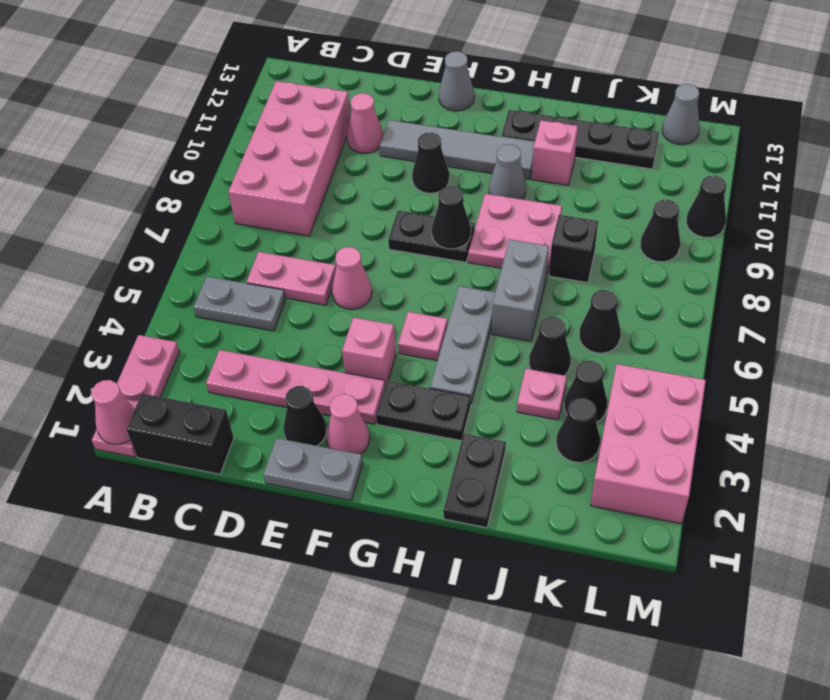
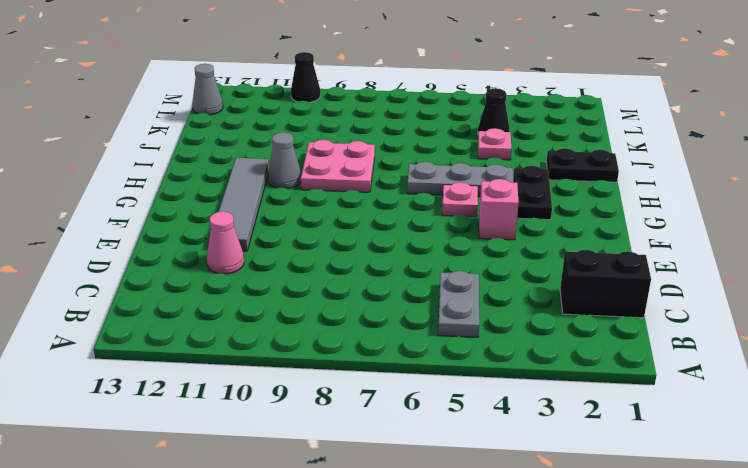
black brick C1:C2 level 1 -> black brick B1:C1 level 1
none -> pink plate A1:A3 level 1
none -> pink brick B8:C11 level 1
none -> pink plate C3:F3 level 1
none -> pink plate C6:D6 level 1

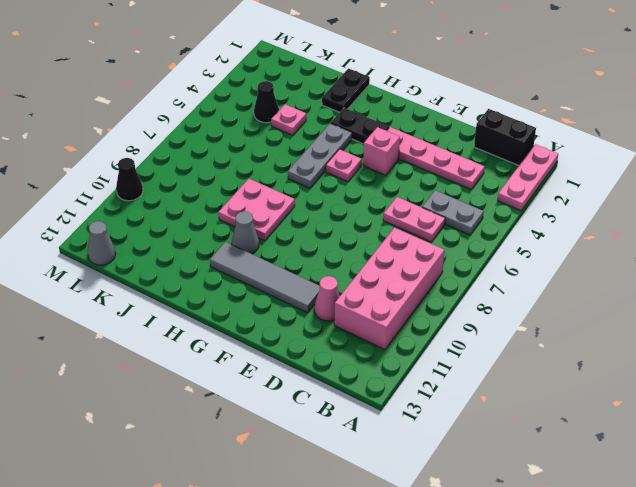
none -> grey plate E1:F1 level 1
none -> black cone E2 level 1
none -> pink cone E6 level 1
none -> pink cone F2 level 1

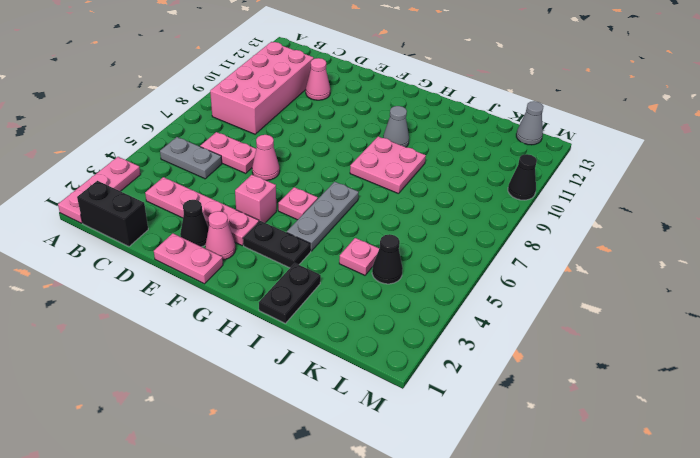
pink plate E1:F1 level 1 -> grey plate E1:F1 level 1
none -> grey tile E11:H11 level 1
none -> black plate F8:G8 level 1
none -> black cone F10 level 1
none -> grey cone F13 level 1

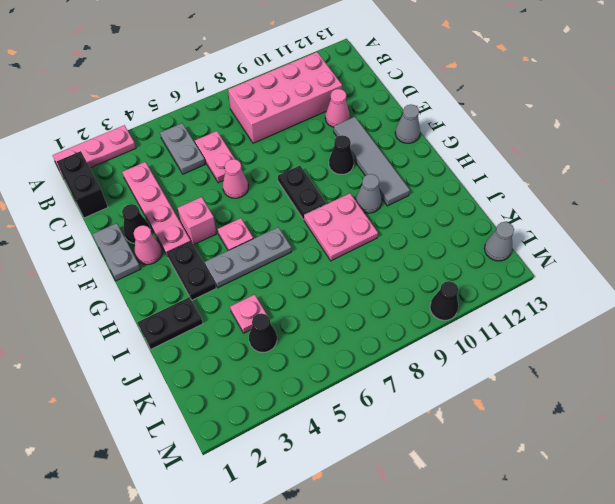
none -> black plate H12:K12 level 1
none -> grey brick I6:I7 level 1
none -> pink brick I11 level 1
none -> black cone J5 level 1

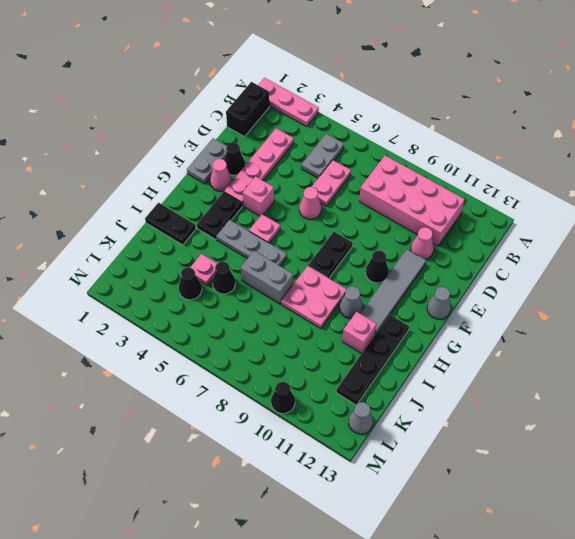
none -> black brick J8 level 1
none -> black cone K3 level 1
none -> black cone K6 level 1
none -> pink brick L2:M4 level 1

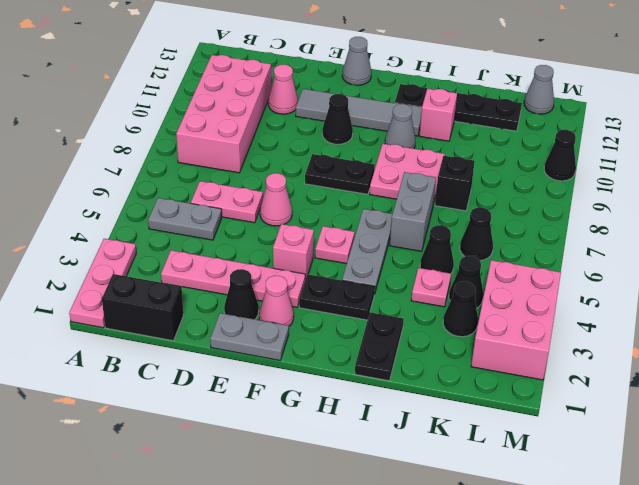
none -> black cone L9 level 1
none -> pink cone A1 level 2
none -> black cone G8 level 2

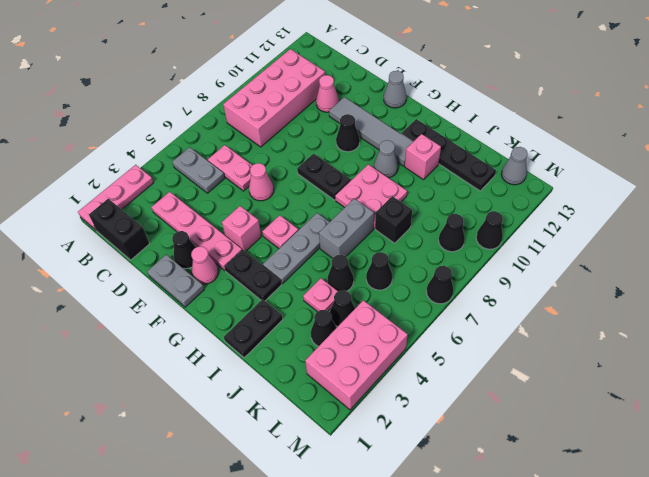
black cone M7 level 1 -> black cone G8 level 2
none -> pink cone A1 level 2

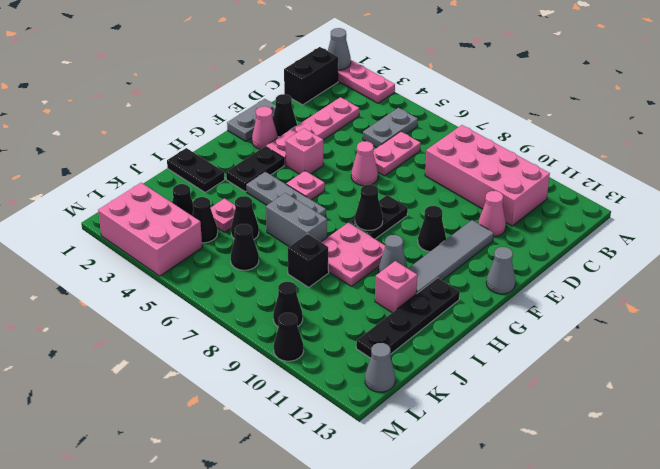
grey cone A1 level 2 -> pink cone A1 level 2

